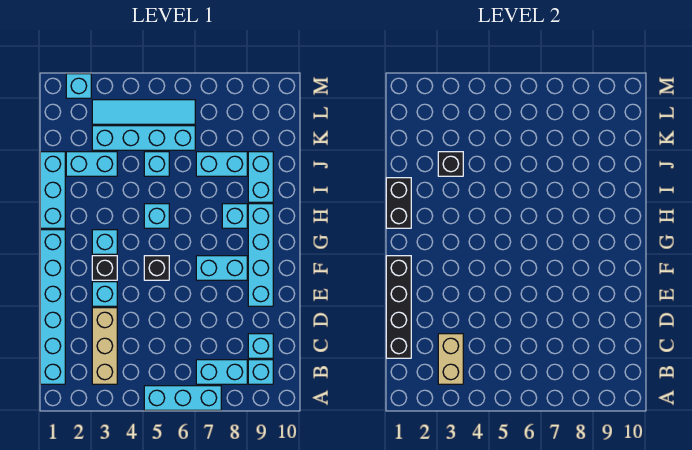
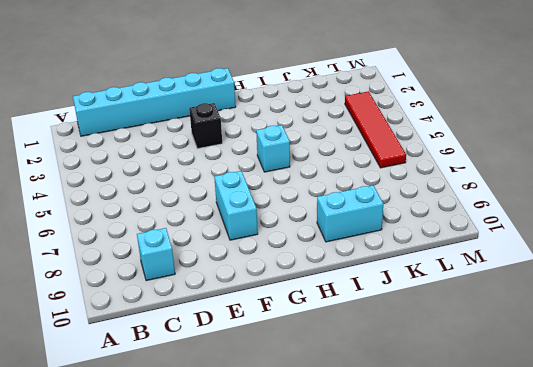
red tile L3:L6 level 1 -> cyan tile L3:L6 level 1
none -> cyan brick A5:A7 level 1
none -> tan brick B3:D3 level 1
none -> cyan brick B7:B8 level 1

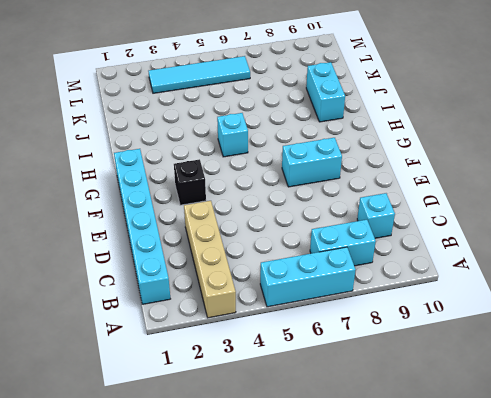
tan brick A3:D3 level 1 -> tan brick B3:D3 level 1
none -> cyan brick B9 level 1
none -> cyan brick E3 level 1
none -> cyan brick E9:H9 level 1

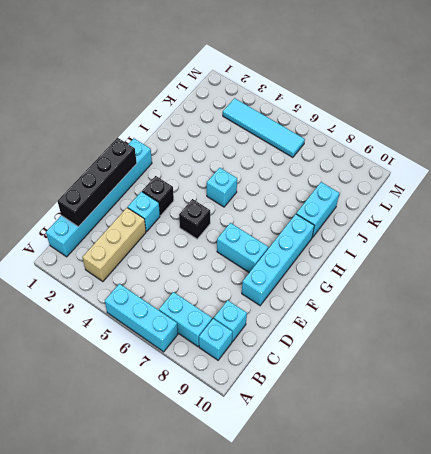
none -> cyan brick G3 level 1
none -> cyan brick H1:J1 level 1
none -> cyan brick H8 level 1

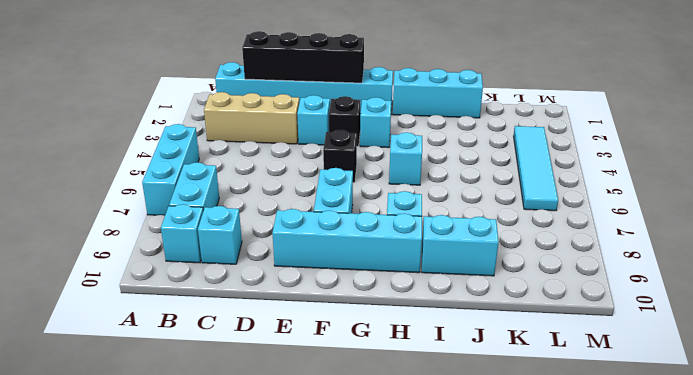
none -> cyan brick J2:J3 level 1
none -> cyan brick J5 level 1
none -> cyan brick J7:J8 level 1

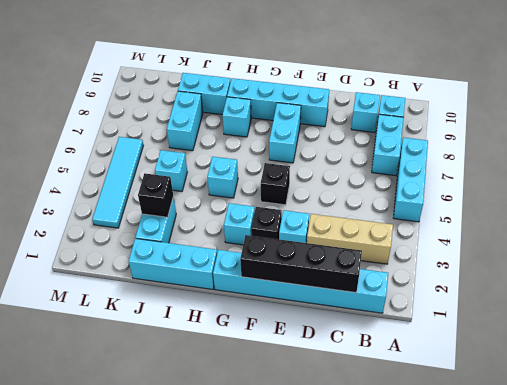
none -> cyan brick K3:K6 level 1
none -> cyan brick M2 level 1
none -> tan brick B3:C3 level 2

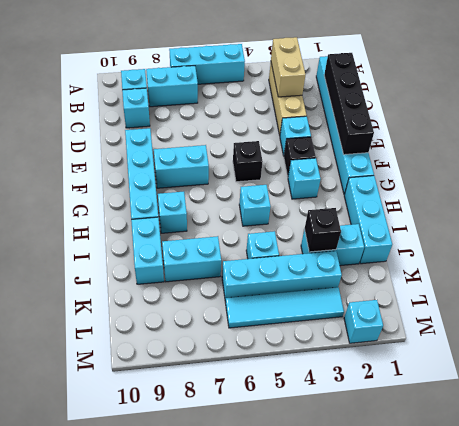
none -> black brick H1:I1 level 2

